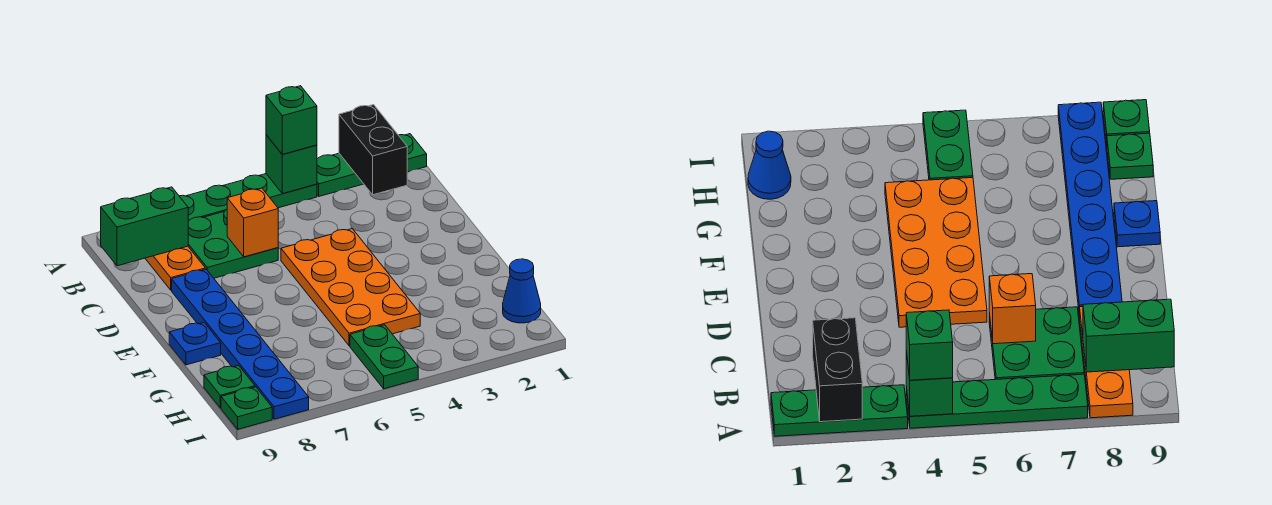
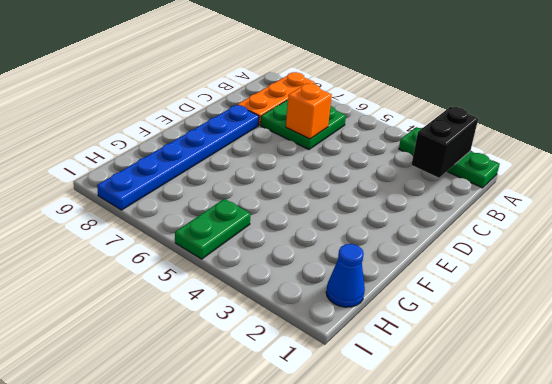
none -> green plate A4:A7 level 1
none -> orange plate D4:G5 level 1
none -> blue plate F9 level 1

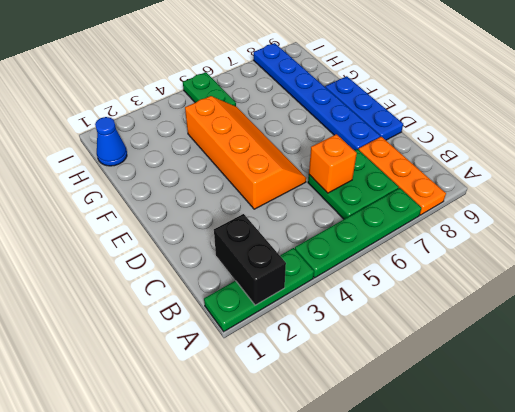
orange slope D4:G5 level 1 top 4 -> orange plate D4:G5 level 1
blue plate D9:F9 level 1 -> blue plate F9 level 1
none -> green plate H9 level 1
none -> green plate I9 level 1
none -> green brick A4 level 2

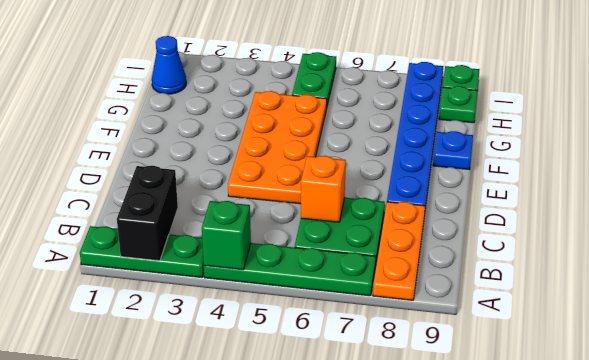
none -> green brick B8:B9 level 2
none -> green brick A4 level 3

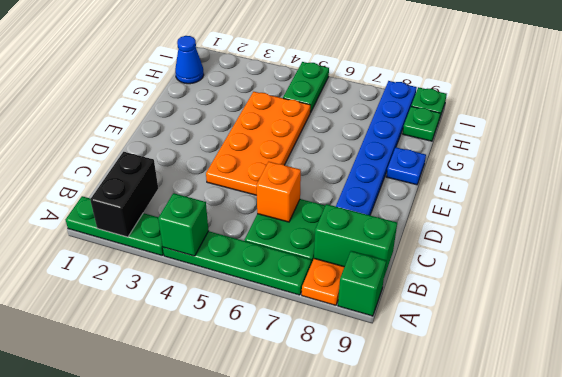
green brick A9 level 1 -> green brick A4 level 3

